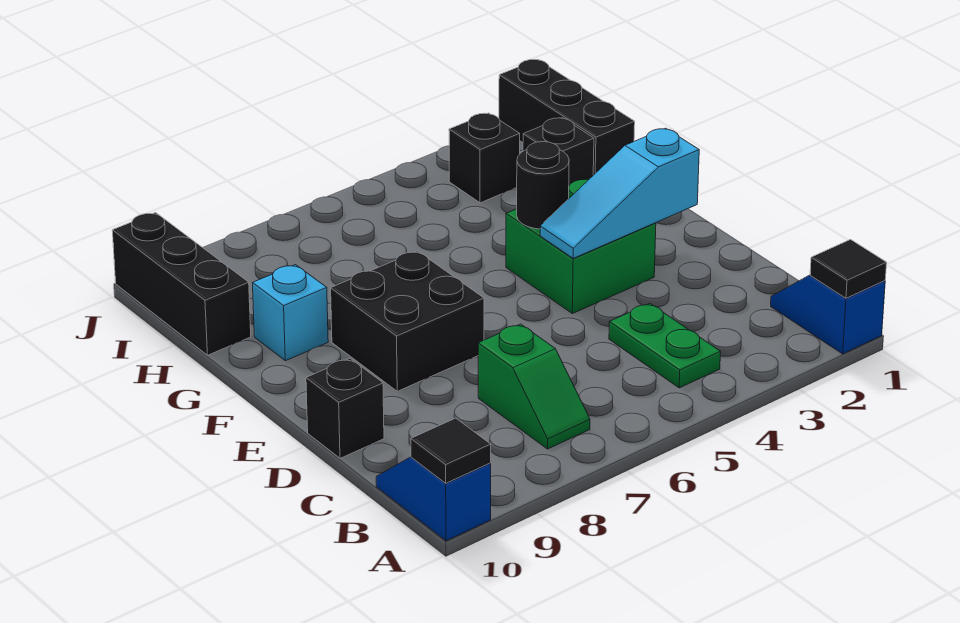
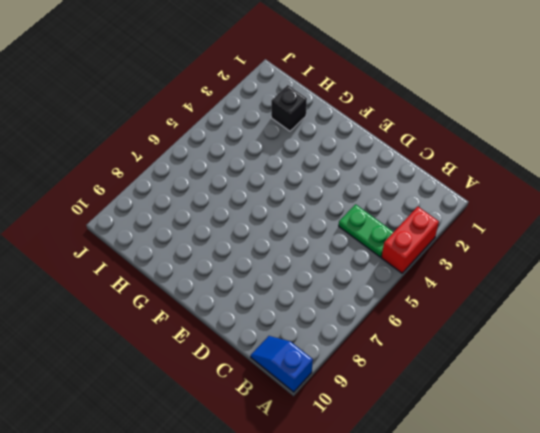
red brick A3:A4 level 1 -> none
none -> blue slope A1:B1 level 1 top A
none -> green slope B7:C7 level 1 top C
none -> black brick D10 level 1

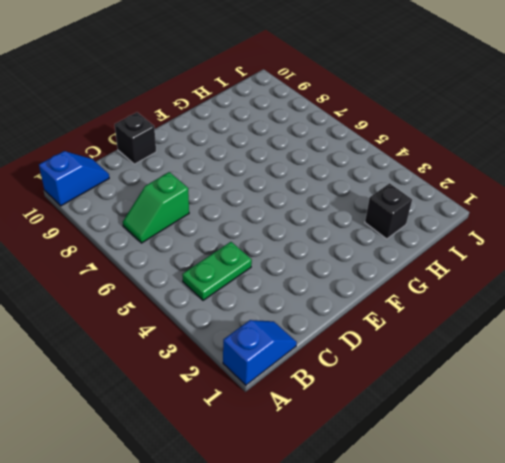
none -> green brick E3:F4 level 1
none -> black brick E7:F8 level 1
none -> cyan brick G9 level 1

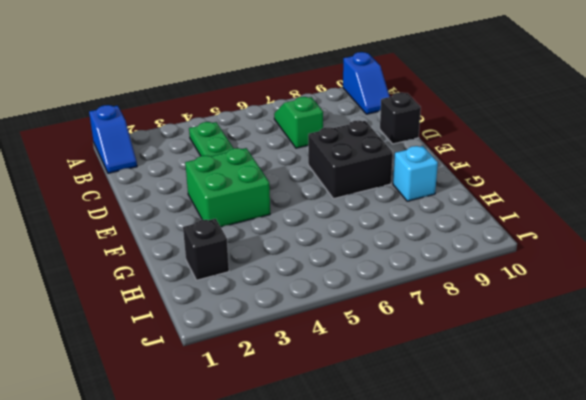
none -> black brick H1:J1 level 1
none -> black brick H10:J10 level 1
none -> black brick I3 level 1

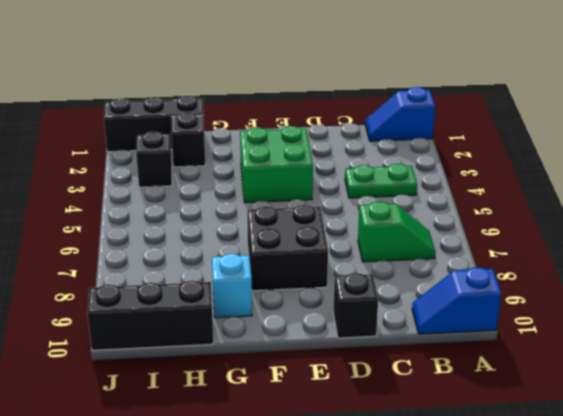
none -> black tile A1 level 2
none -> black tile A10 level 2
none -> cyan slope E2:E4 level 2 top 2

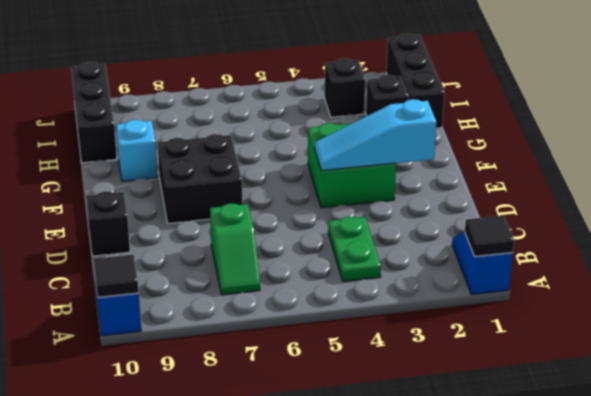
none -> black round brick F4 level 2

